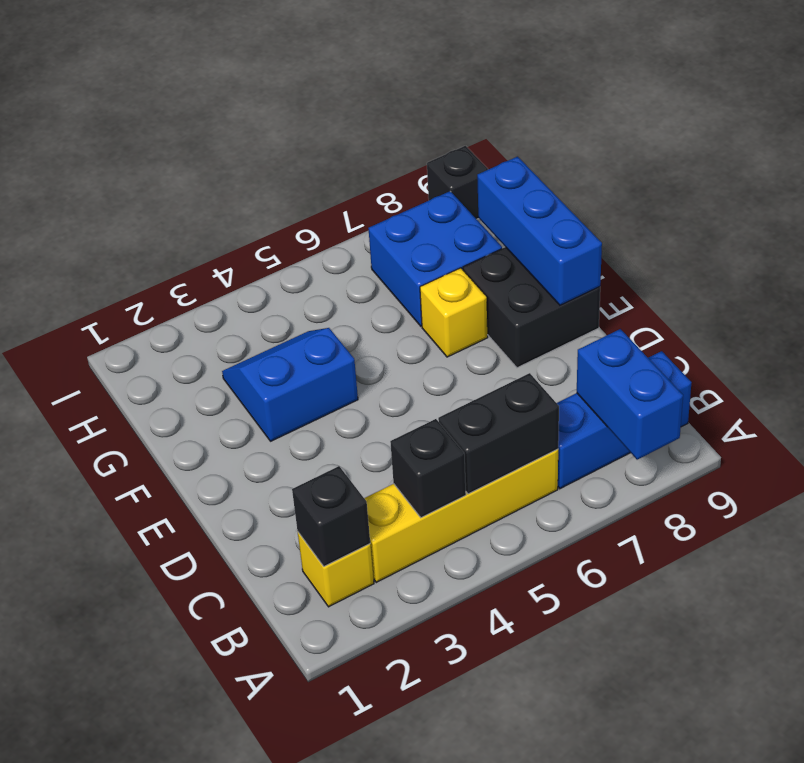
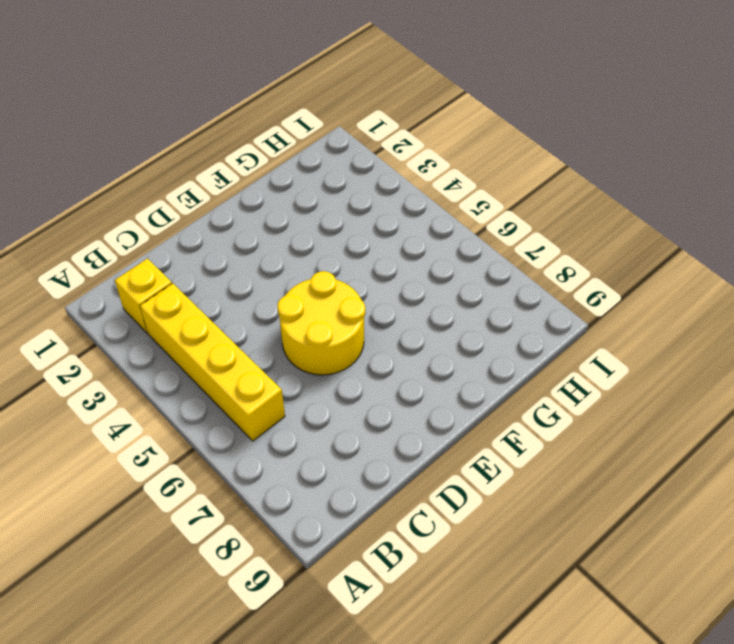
yellow round brick D5:E6 level 1 -> none
none -> blue brick B7:B9 level 1
none -> black brick E8:F9 level 1
none -> blue slope F3:G4 level 1 top F

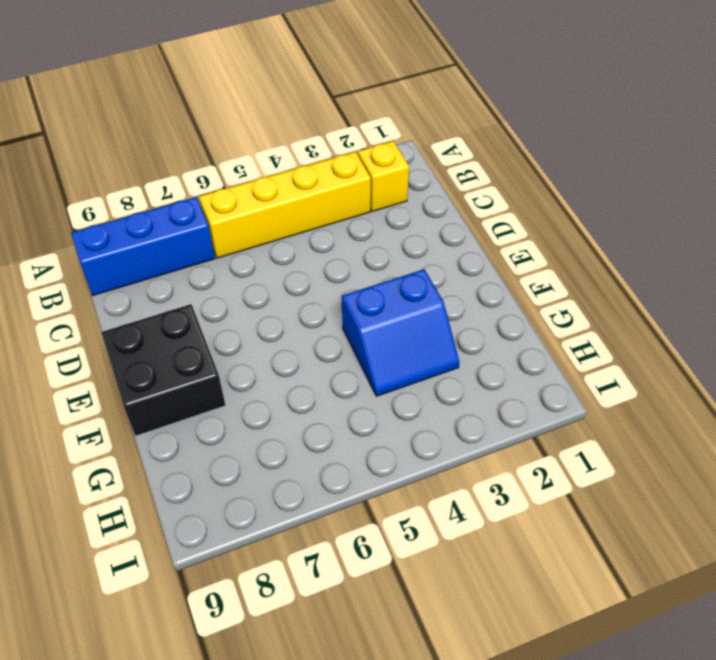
none -> yellow brick F7 level 1
none -> blue brick G7:H8 level 1
none -> black brick I9 level 1

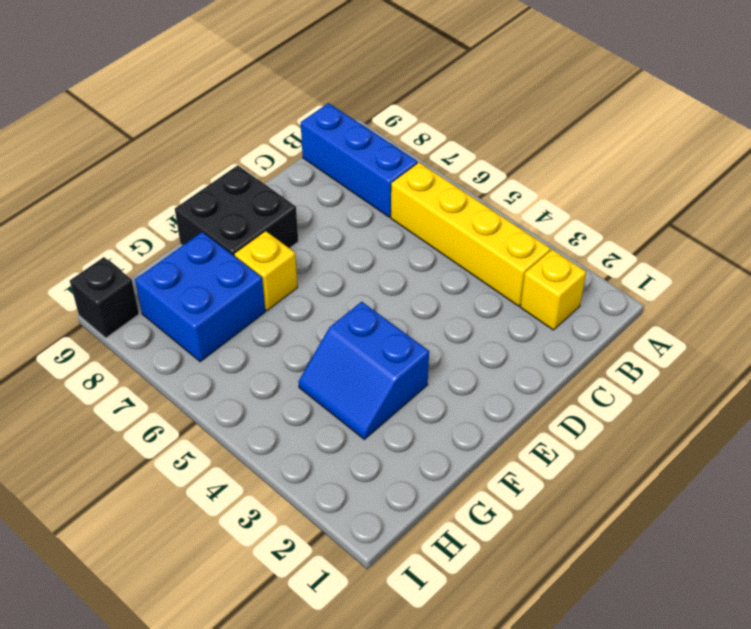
none -> blue brick A8:B8 level 2
none -> black brick B2 level 2
none -> black brick B4 level 2

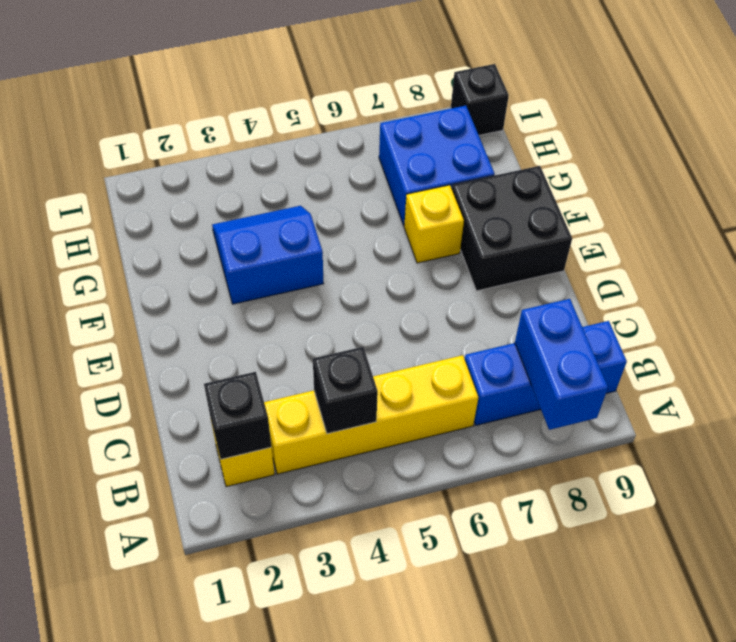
none -> black brick B5:B6 level 2
none -> blue brick E9:G9 level 2

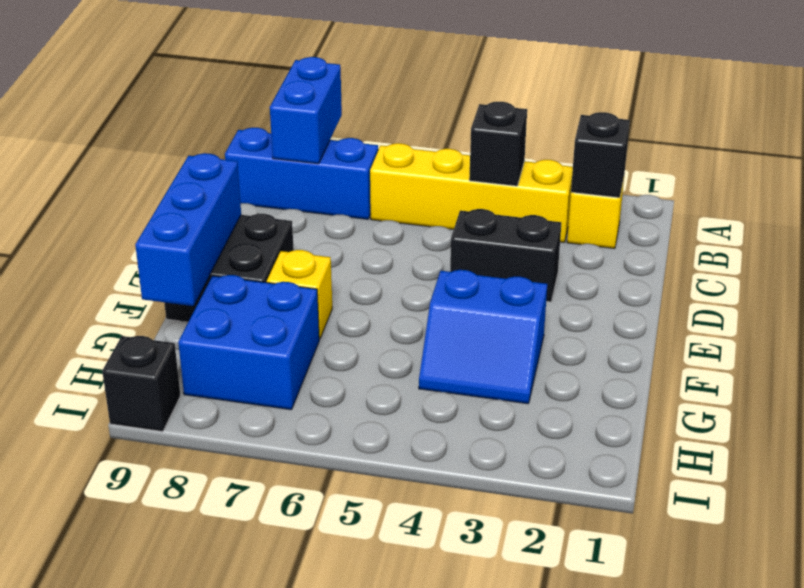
black brick D3:D4 level 1 -> black brick B5:B6 level 2

